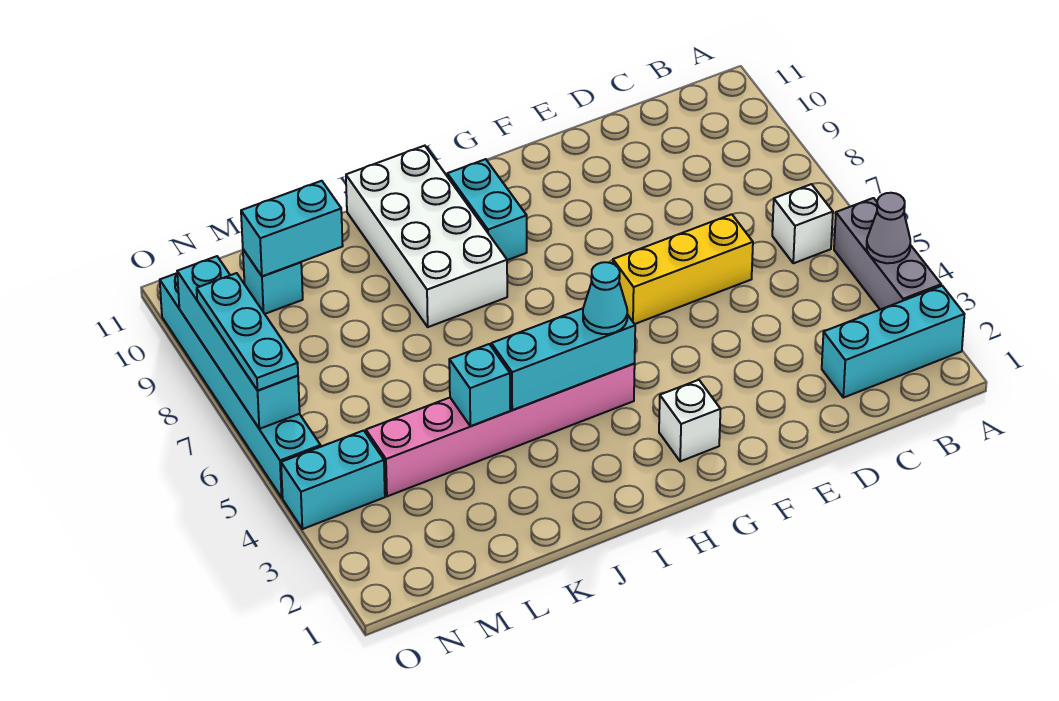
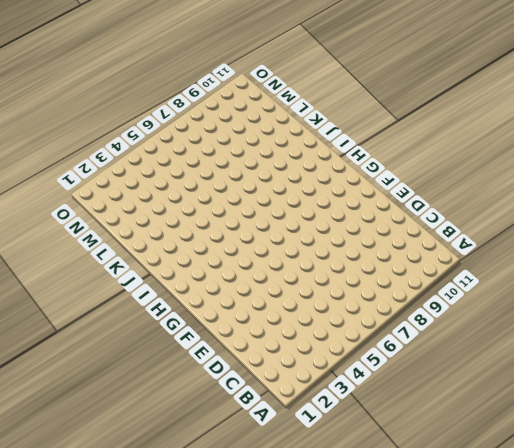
none -> cyan brick A2:C2 level 1
none -> grey brick A3:A5 level 1
none -> white brick B6 level 1

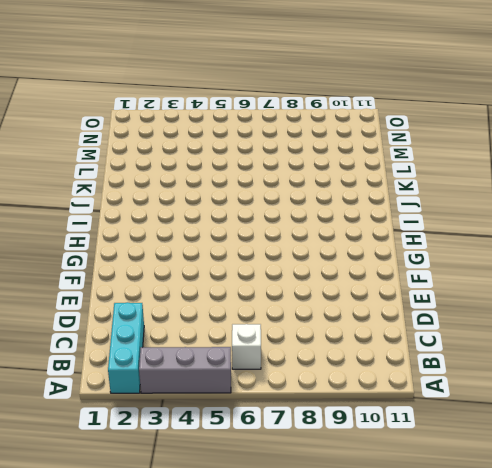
none -> yellow brick D6:F6 level 1
none -> white brick G2 level 1
none -> pink brick H4:M4 level 1

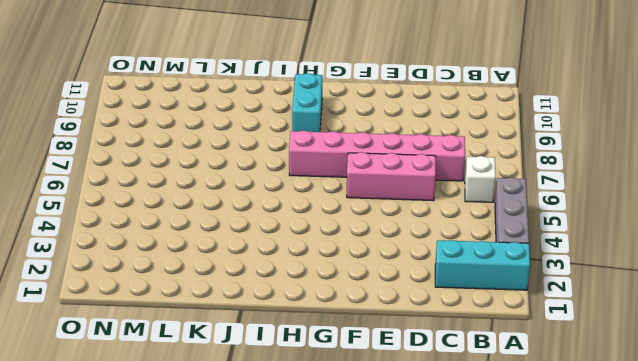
pink brick C7:H7 level 1 -> pink brick H4:M4 level 1
pink brick D6:F6 level 1 -> yellow brick D6:F6 level 1
none -> white brick G2 level 1
none -> white brick I8:J11 level 1
none -> cyan brick M10 level 1

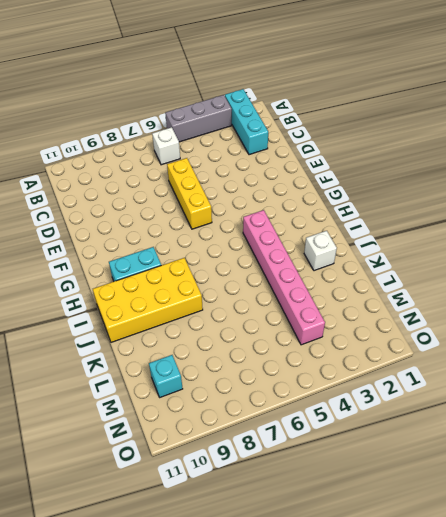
yellow brick I8:J11 level 1 -> white brick I8:J11 level 1
white brick J2 level 1 -> white brick G2 level 1
none -> cyan brick N4:O4 level 1
none -> cyan brick O5:O10 level 1
none -> grey cone A4 level 2

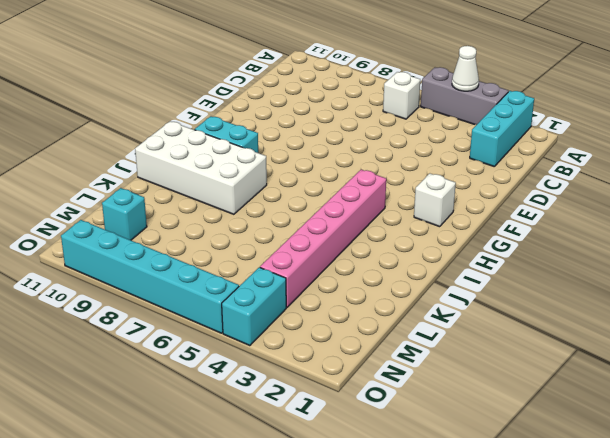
white cone A4 level 2 -> grey cone A4 level 2
none -> yellow brick D6:F6 level 1
none -> cyan brick H4:J4 level 2
none -> cyan brick K4 level 2

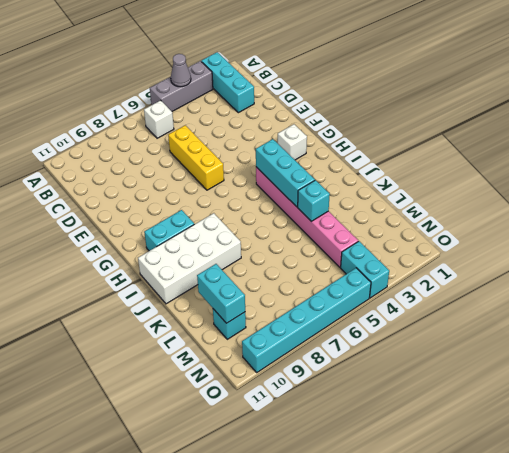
none -> cyan brick O6:O9 level 2
none -> cyan cone H4 level 3
none -> cyan plate O6:O8 level 3

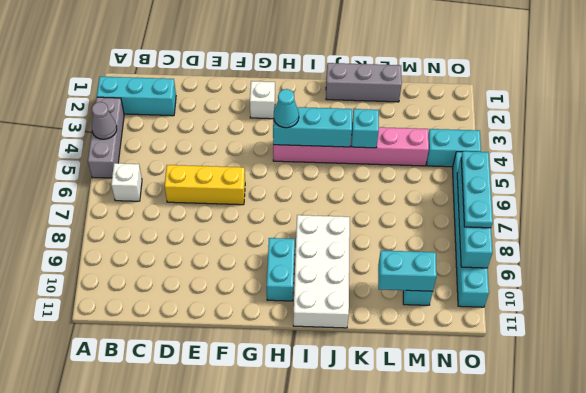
grey brick J1:L1 level 1 -> none

